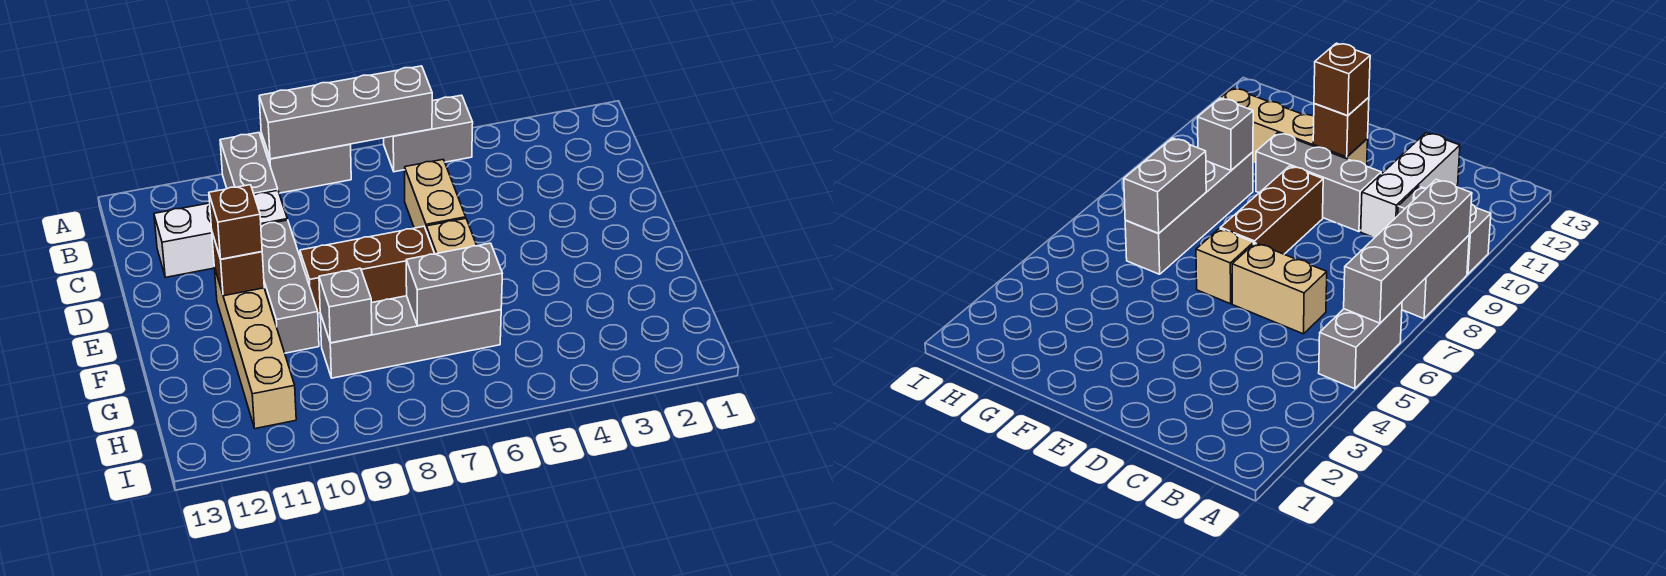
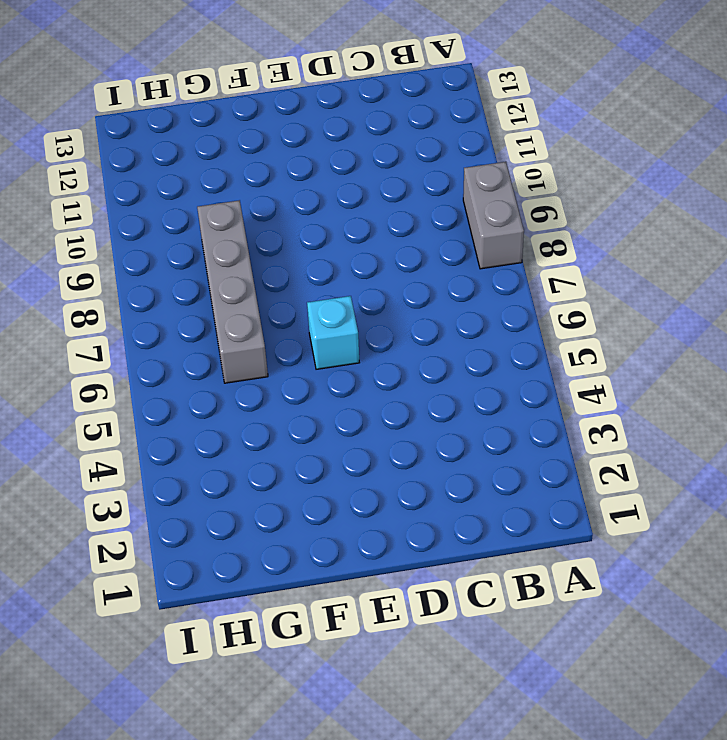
cyan brick E6 level 1 -> tan brick E6 level 1
none -> grey brick A5:A6 level 1
none -> grey brick A10:B10 level 1
none -> tan brick C6:D6 level 1

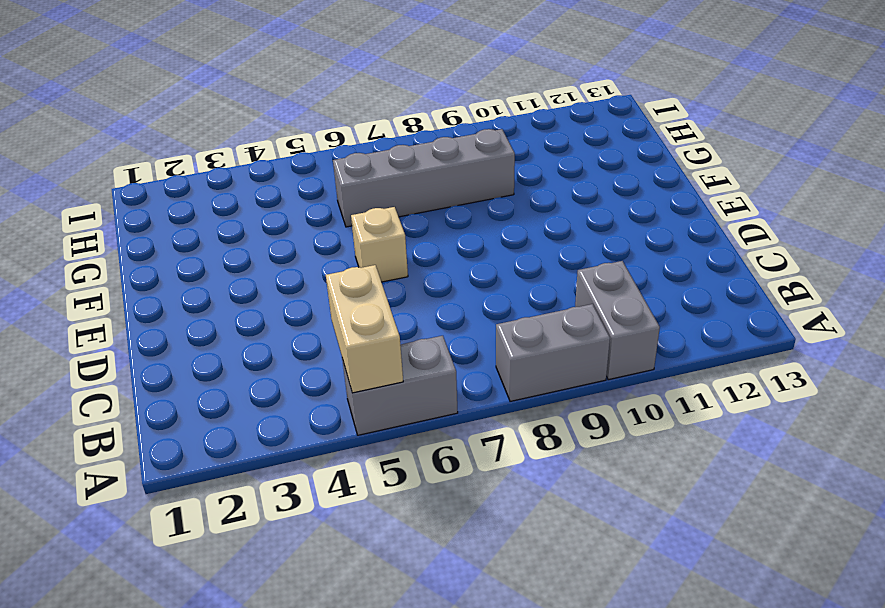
tan brick A5:B5 level 2 -> tan brick C6:D6 level 1
none -> white brick C10:C12 level 1
none -> grey brick D10:F10 level 1
none -> brown brick E7:E9 level 1

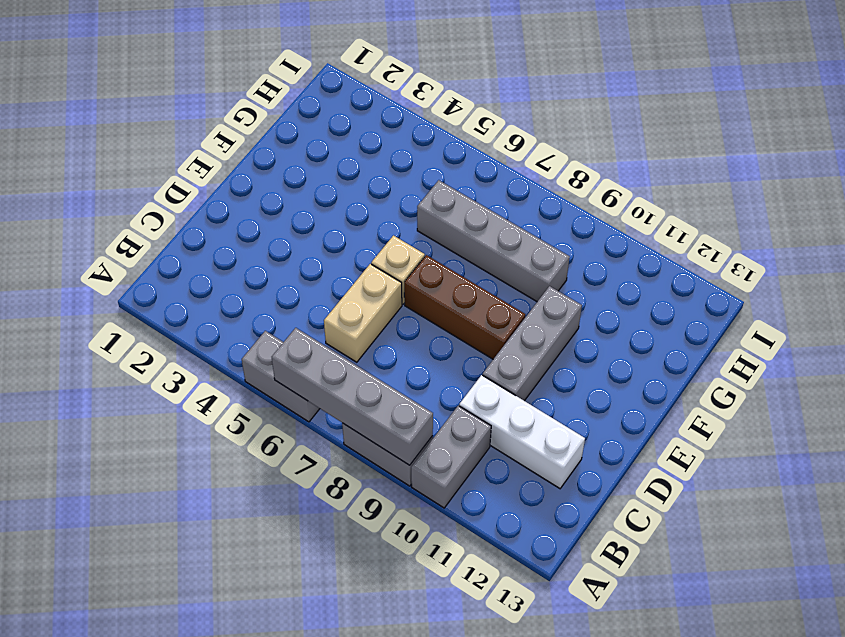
none -> tan brick E11:H11 level 1
none -> brown brick E11 level 2
none -> grey brick G6:G7 level 2

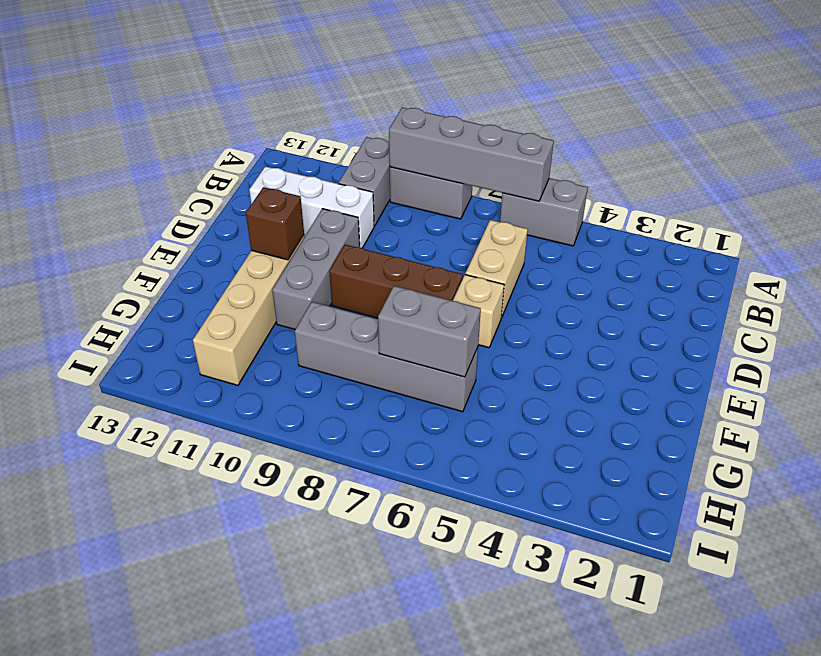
none -> grey brick G9 level 2
none -> brown brick E11 level 3

